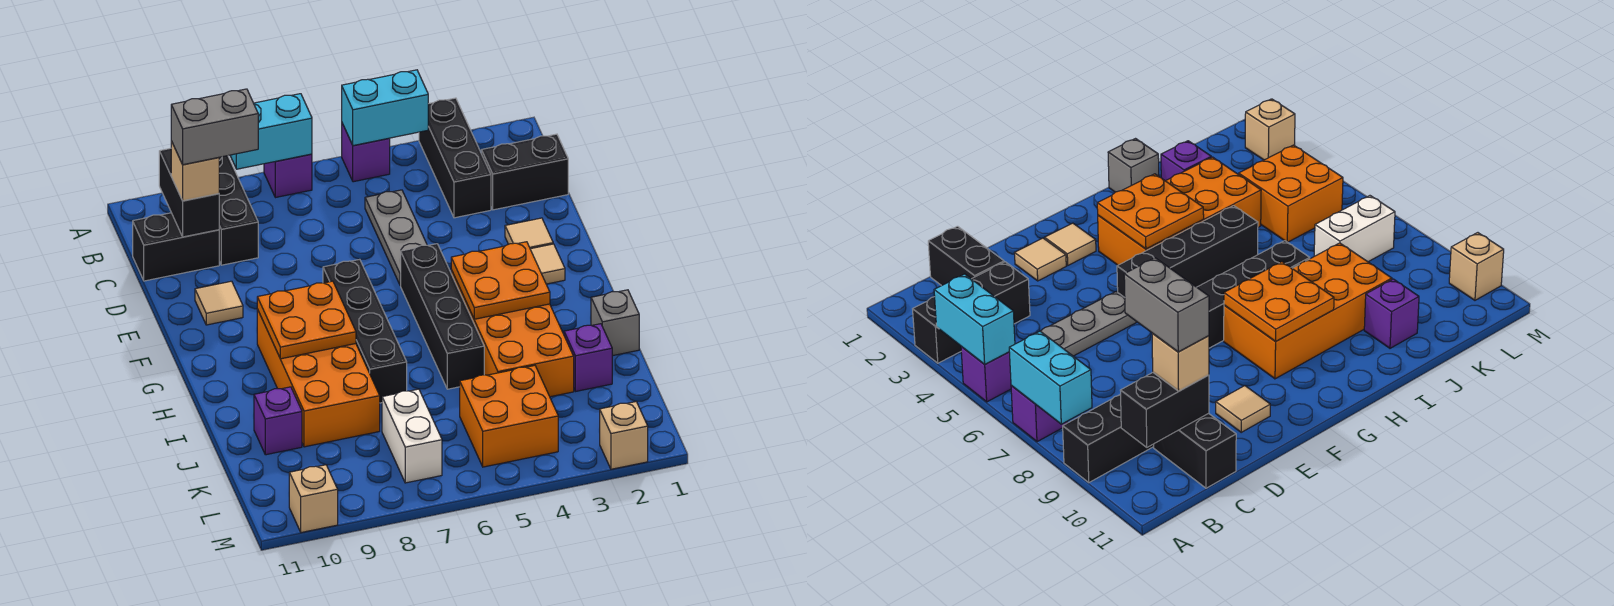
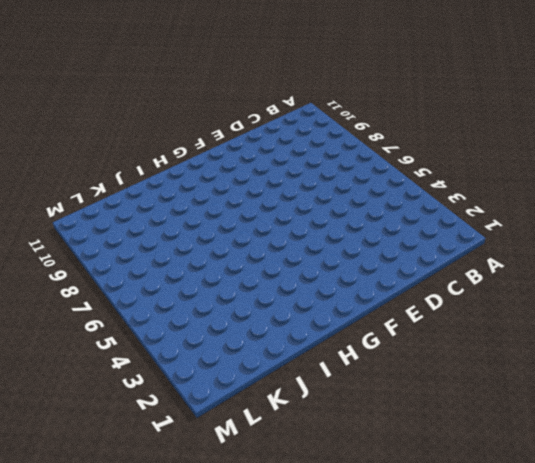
none -> black brick A3:C3 level 1
none -> purple brick A5 level 1
none -> purple brick A7 level 1

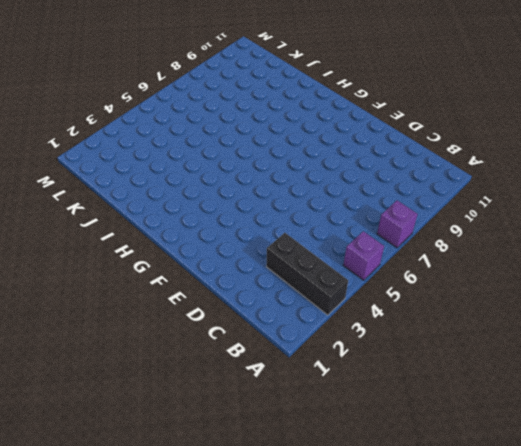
none -> black brick A9:C9 level 1
none -> black brick C1:C2 level 1
none -> grey plate C5:E5 level 1

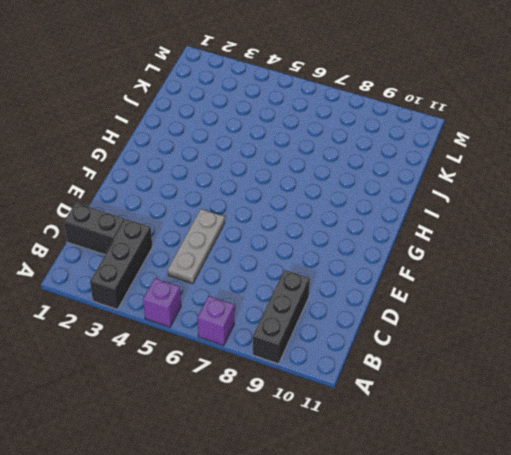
none -> black brick C10:C11 level 1
none -> tan tile E2 level 1
none -> tan tile E10 level 1

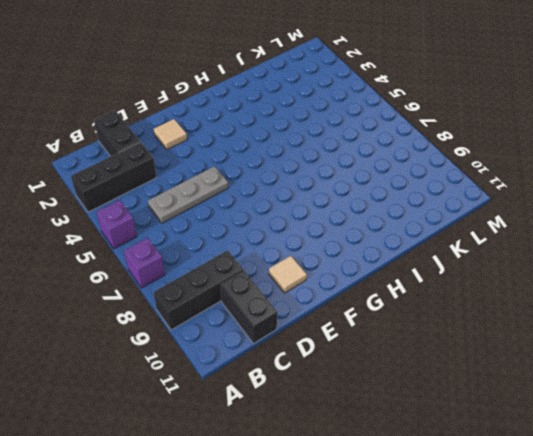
none -> tan tile F2 level 1
none -> black brick F5:I5 level 1
none -> black brick F7:I7 level 1

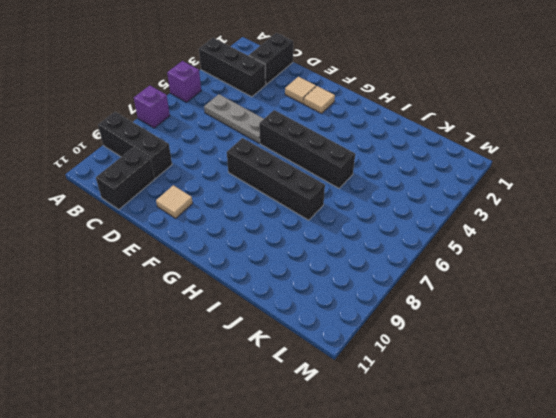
none -> orange brick G3:J4 level 1
none -> orange brick G8:J9 level 1
none -> grey brick I1 level 1

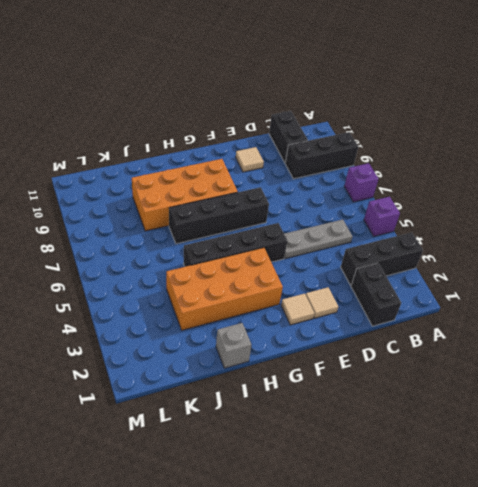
none -> purple brick J2 level 1
none -> purple brick J10 level 1
none -> orange brick K4:L5 level 1

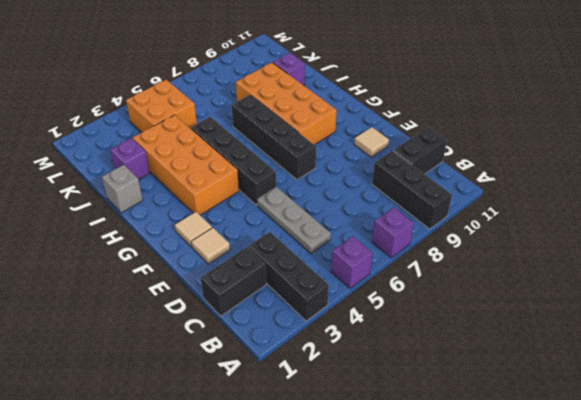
none -> white brick K7:L7 level 1
none -> tan brick M2 level 1
none -> tan brick M10 level 1

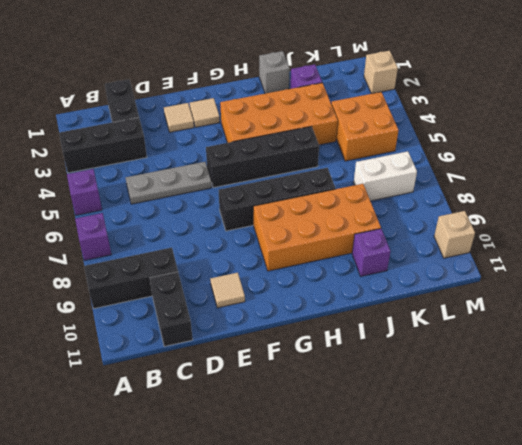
none -> cyan brick A4:A5 level 2
none -> cyan brick A7:A8 level 2
none -> black brick B10:C10 level 2

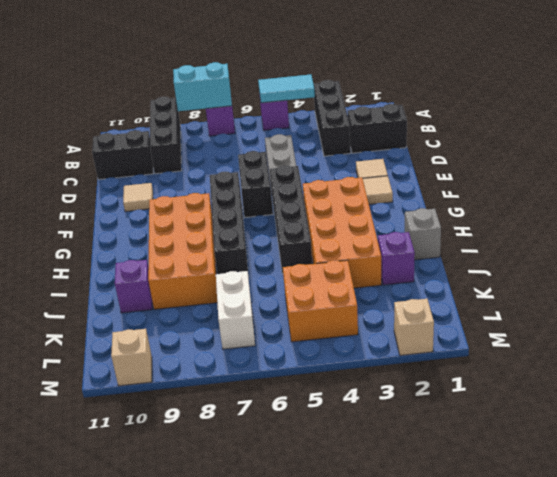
cyan tile A4:A5 level 2 -> cyan brick A4:A5 level 2
black brick E6:F6 level 1 -> black brick B10:C10 level 2
none -> orange plate G3:H4 level 2
none -> orange plate G8:H9 level 2
none -> tan brick C10 level 3

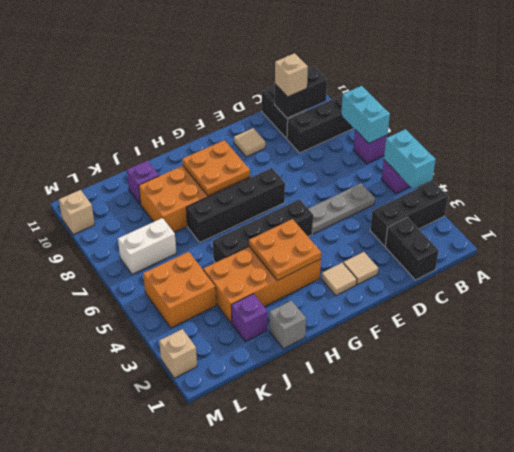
none -> grey brick C9:C10 level 4

